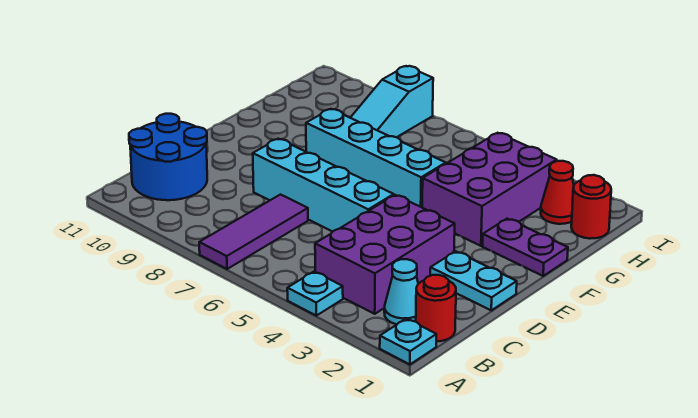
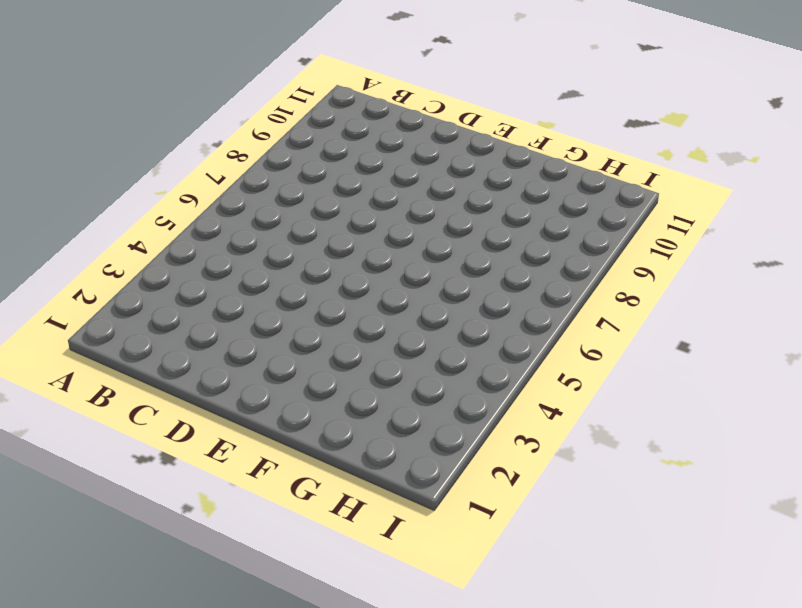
none -> cyan plate A1 level 1
none -> cyan plate A4 level 1
none -> purple tile A7:C7 level 1

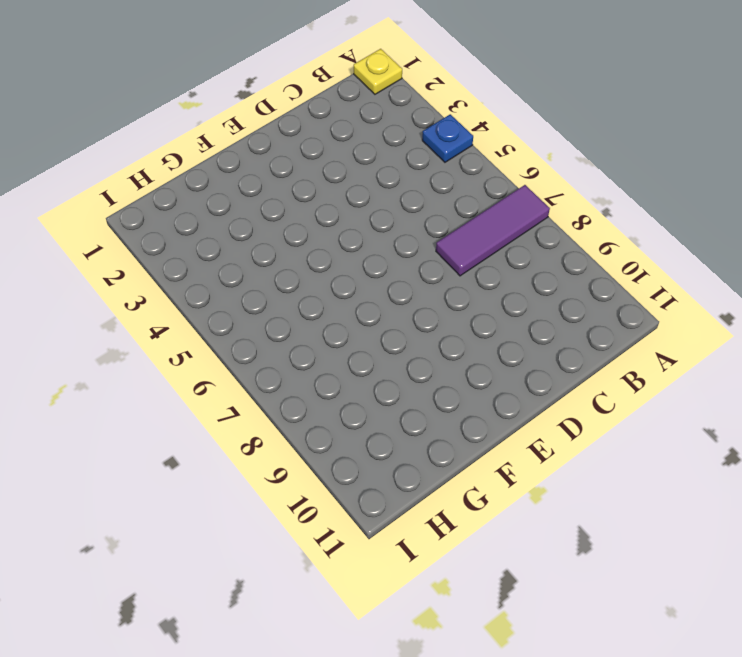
yellow plate A1 level 1 -> cyan plate A1 level 1
blue plate A4 level 1 -> cyan plate A4 level 1
none -> red round brick B1 level 1
none -> cyan cone B2 level 1
none -> purple brick B3:D4 level 1

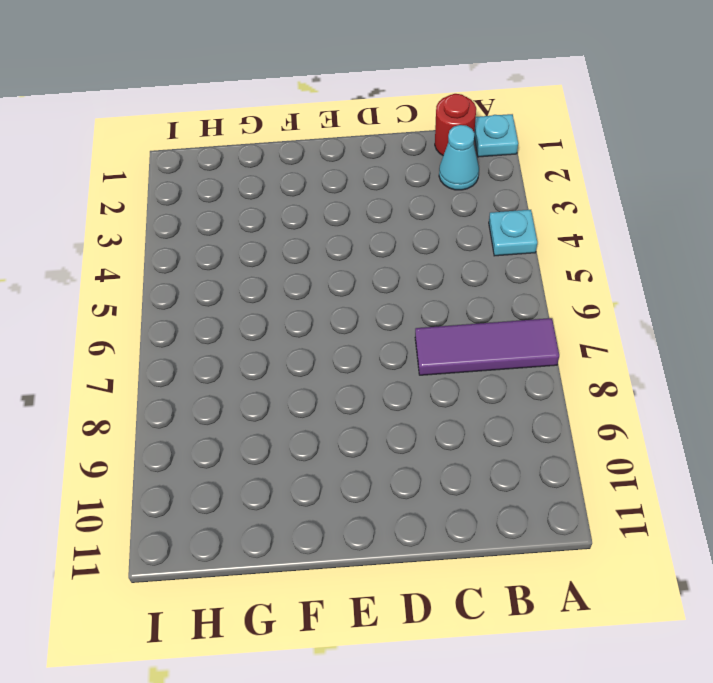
none -> purple brick B3:D4 level 1
none -> blue round brick B10:C11 level 1
none -> cyan plate D1:D2 level 1

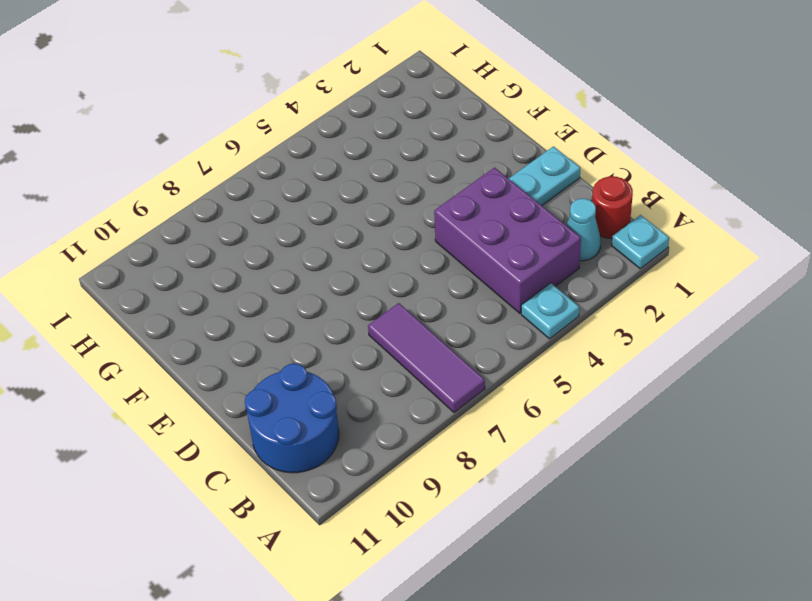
none -> cyan brick D5:D8 level 1
none -> purple plate F1:F2 level 1
none -> purple brick F3:H4 level 1

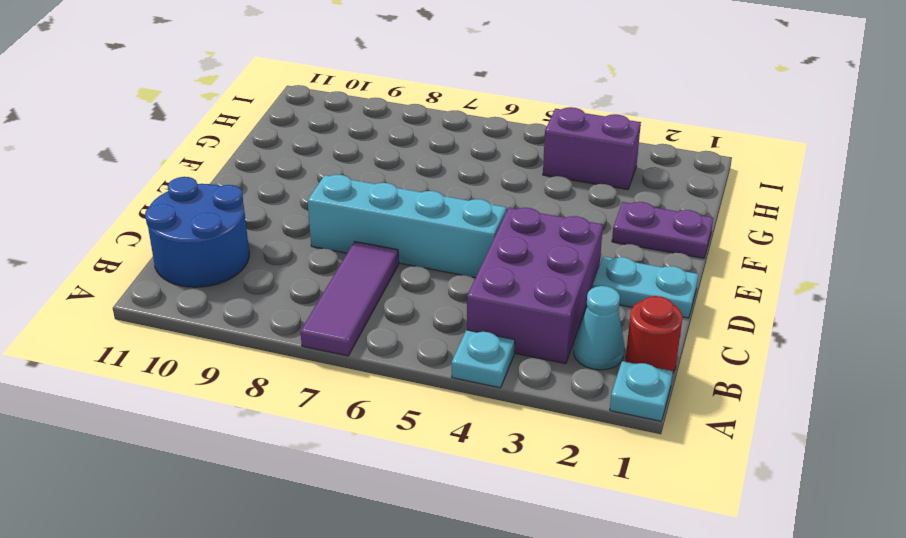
purple brick H3:H4 level 1 -> purple brick F3:H4 level 1
none -> cyan brick F5:F8 level 1
none -> cyan slope G8:I8 level 1 top I
none -> red round brick H1 level 1

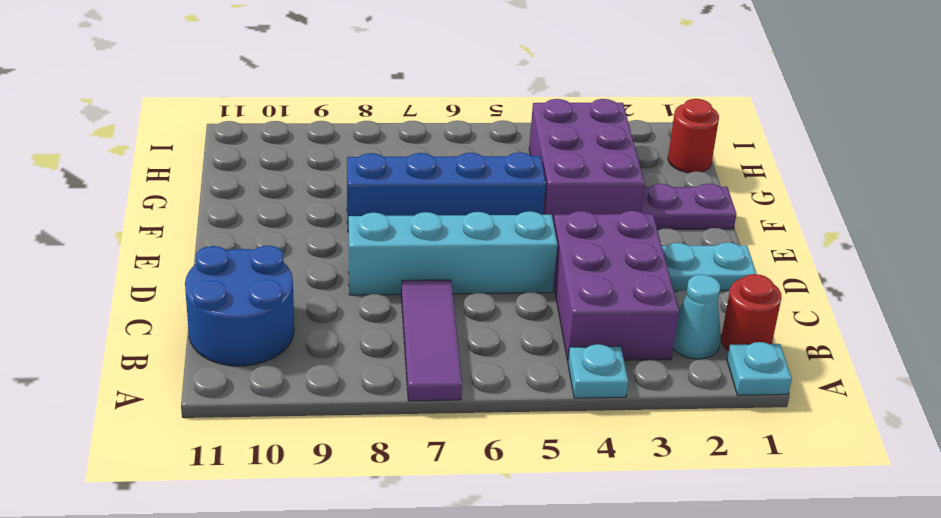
blue brick F5:F8 level 1 -> cyan brick F5:F8 level 1
none -> cyan slope G8:I8 level 1 top I
none -> red cone H2 level 1

